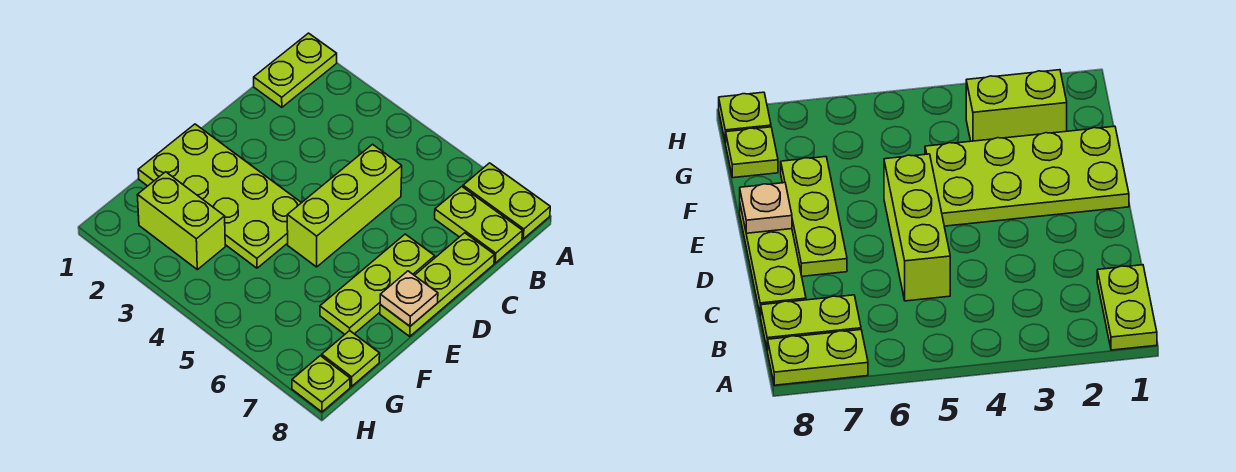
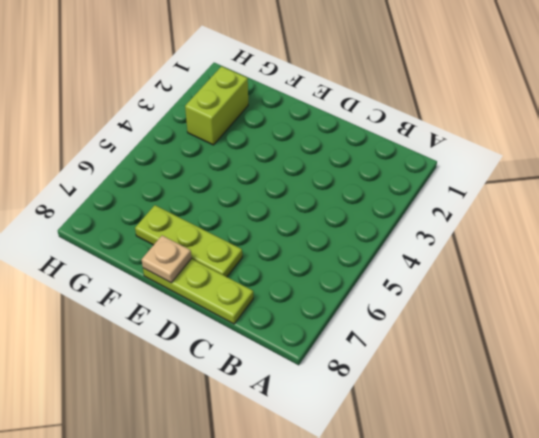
none -> lime plate A1:B1 level 1
none -> lime plate A7:A8 level 1

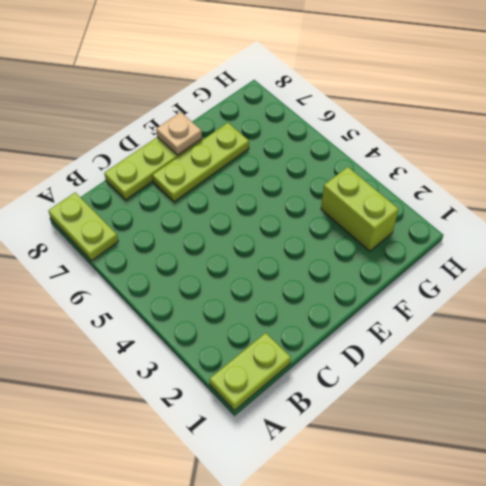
none -> lime plate B7:B8 level 1
none -> lime brick C5:E5 level 1

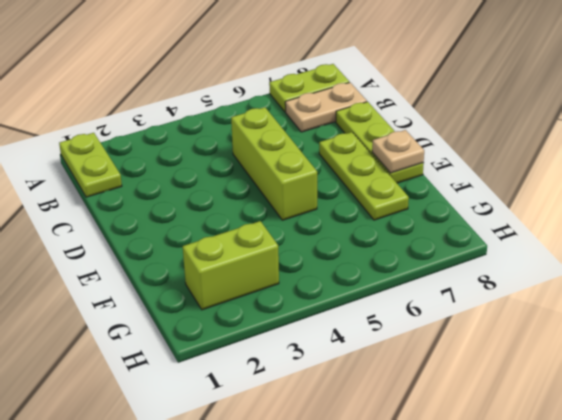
tan plate B7:B8 level 1 -> lime plate B7:B8 level 1
none -> lime plate E1:F4 level 1
none -> lime plate G8 level 1

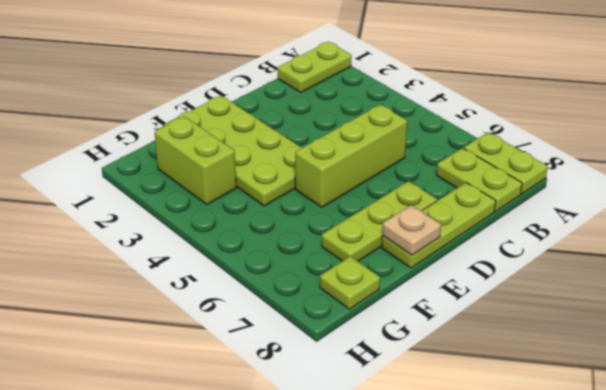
none -> lime plate H8 level 1

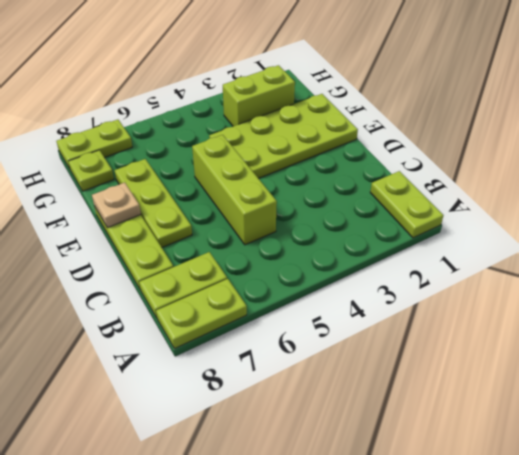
lime plate H7:H8 level 1 -> lime plate H8 level 1

